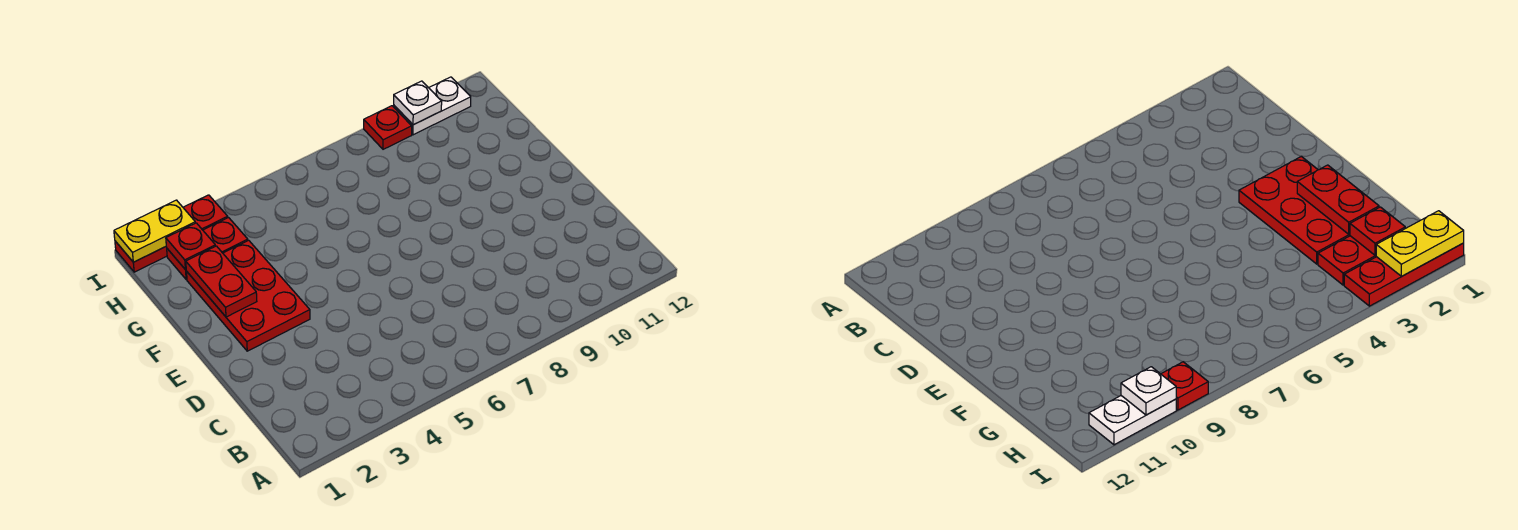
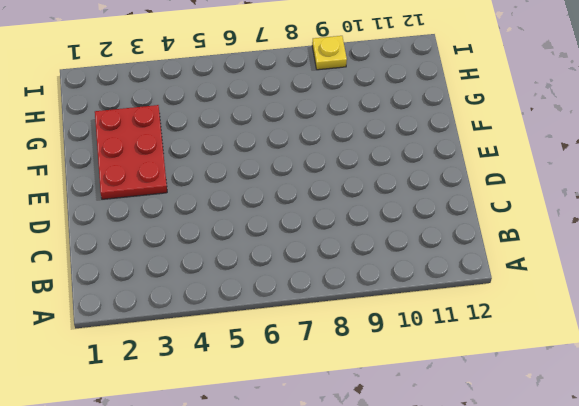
yellow plate I9 level 1 -> red plate I9 level 1
none -> red plate H2:H3 level 1
none -> red plate I1:I3 level 1

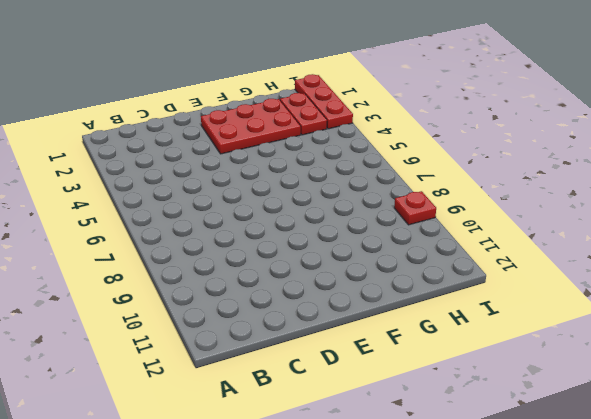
none -> white plate I10:I11 level 1
none -> red plate F2:G2 level 2

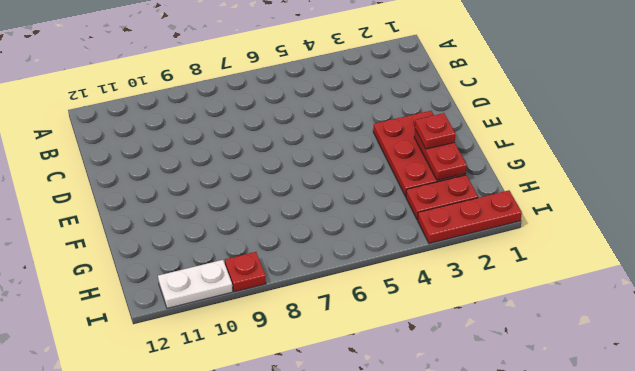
red plate F2 level 3 -> red plate H2 level 2
none -> yellow plate I1:I2 level 2
none -> white plate I10 level 2

